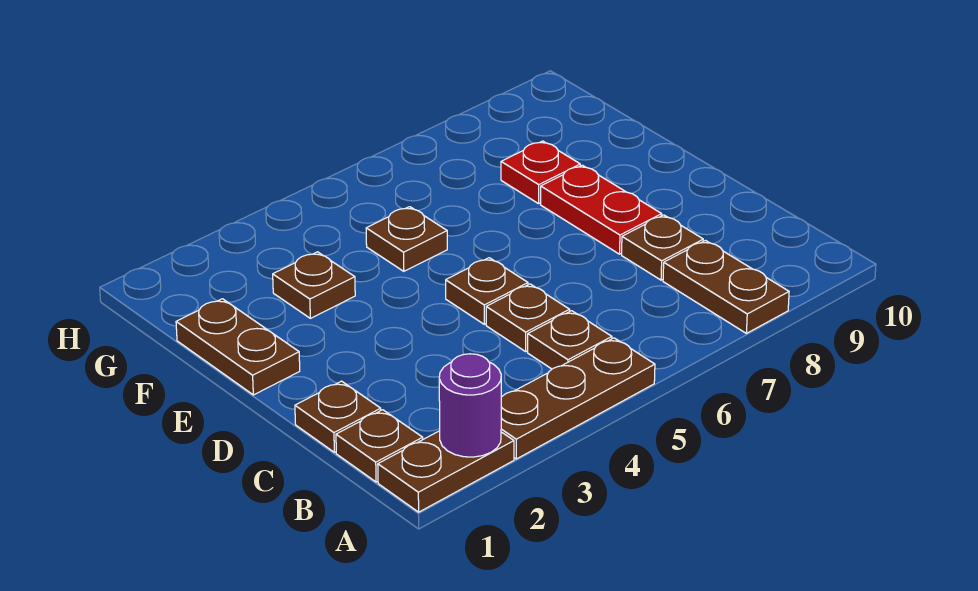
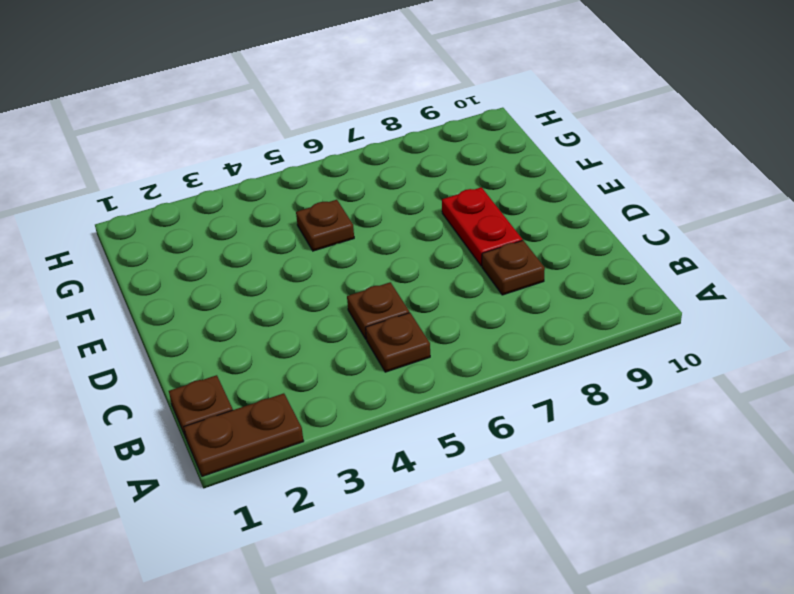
none -> brown plate A3:A5 level 1
none -> brown plate A8:B8 level 1
none -> brown plate C1 level 1

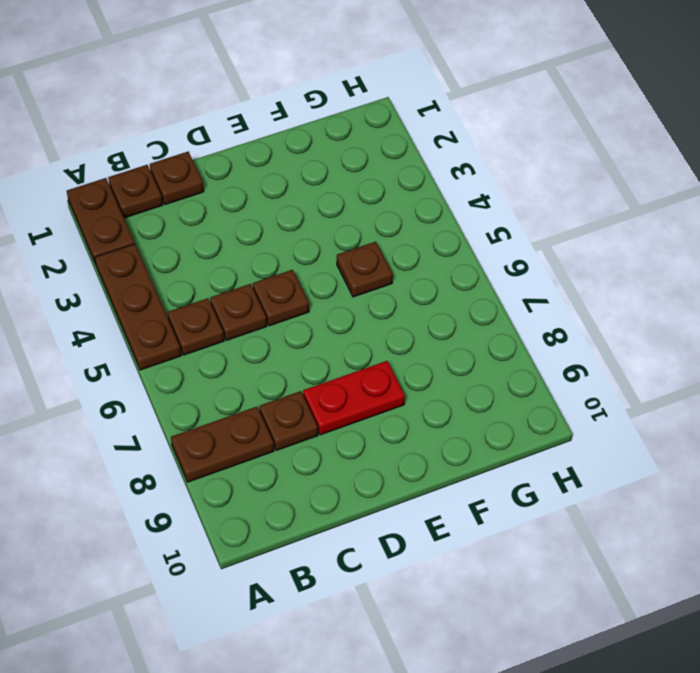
none -> brown plate E1:F1 level 1
none -> brown plate F3 level 1
none -> red plate F8 level 1

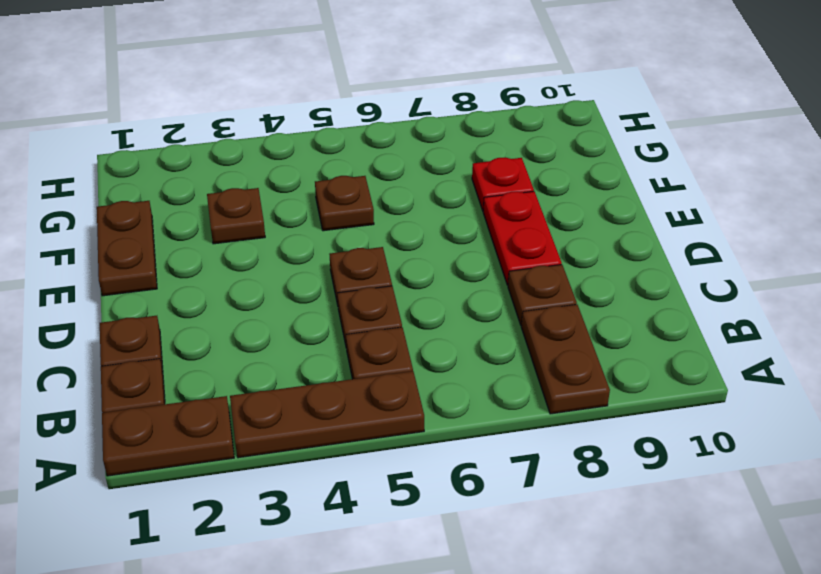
none -> purple round brick A2 level 2

